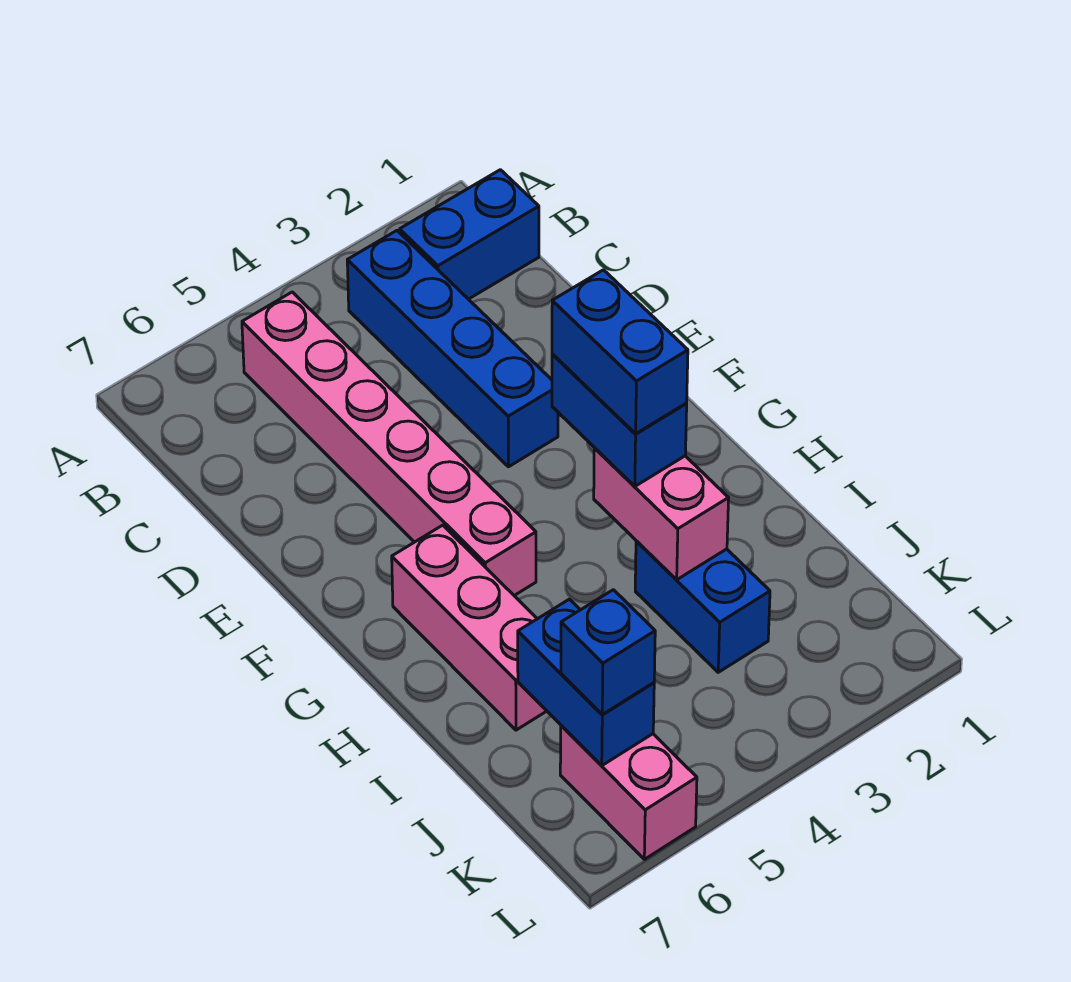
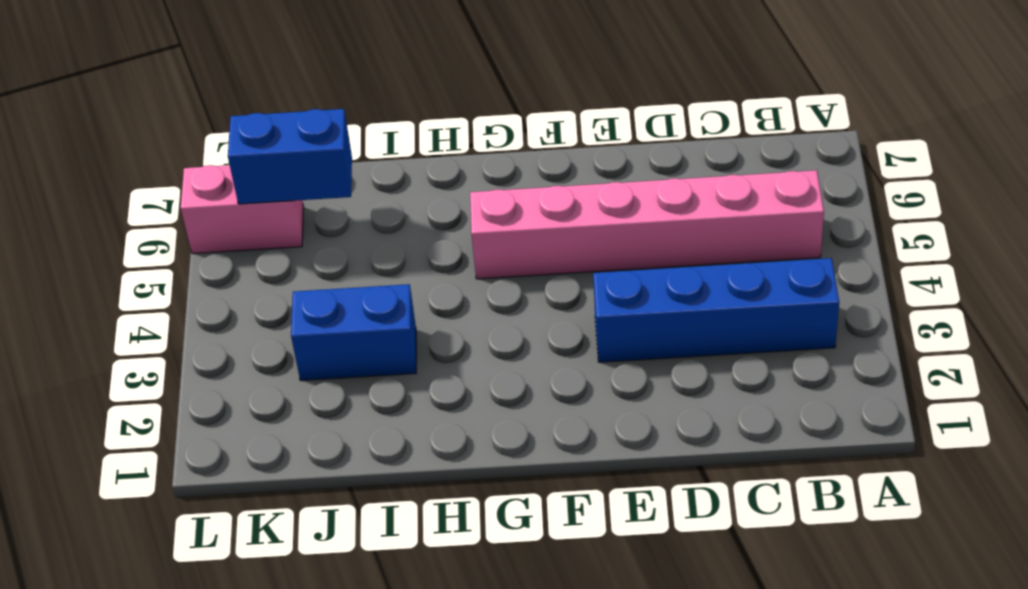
none -> blue brick B1:B2 level 1
none -> pink brick G6:I6 level 1

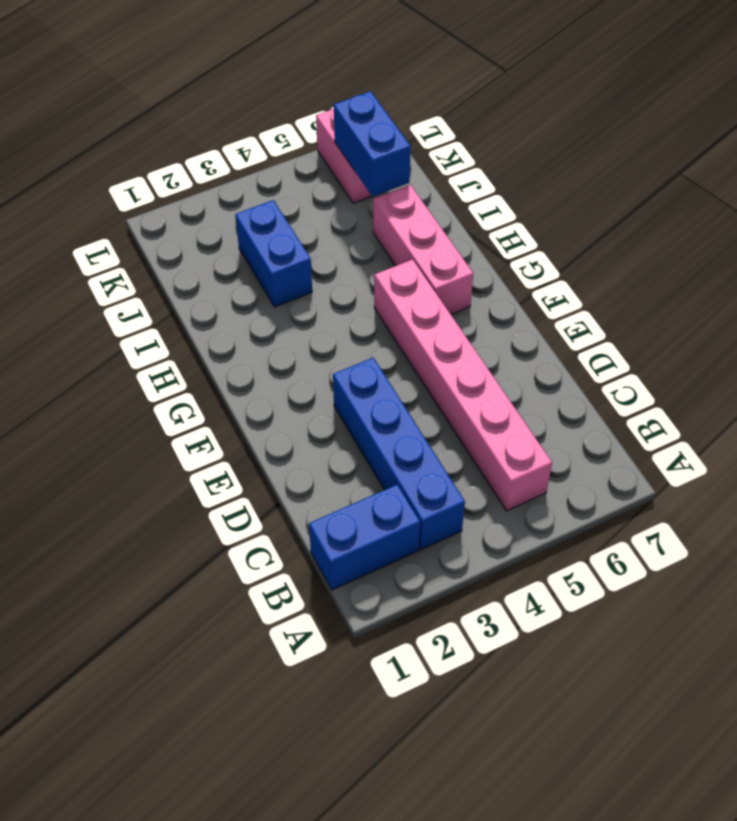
none -> pink brick H3:I3 level 2
none -> blue brick G3:H3 level 3

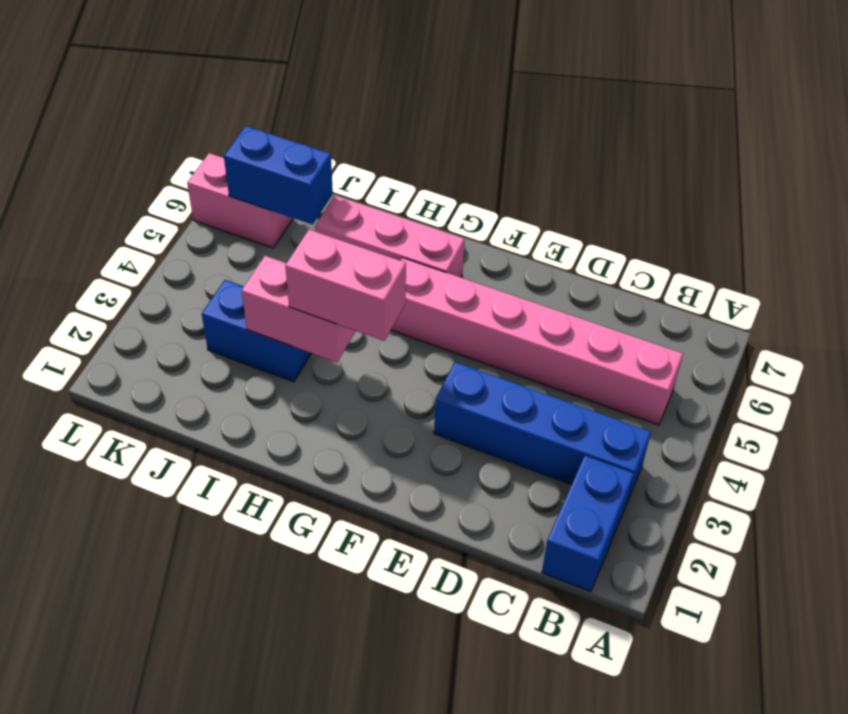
pink brick G3:H3 level 3 -> blue brick G3:H3 level 3
none -> blue brick K6 level 3
none -> blue brick G3:H3 level 4

